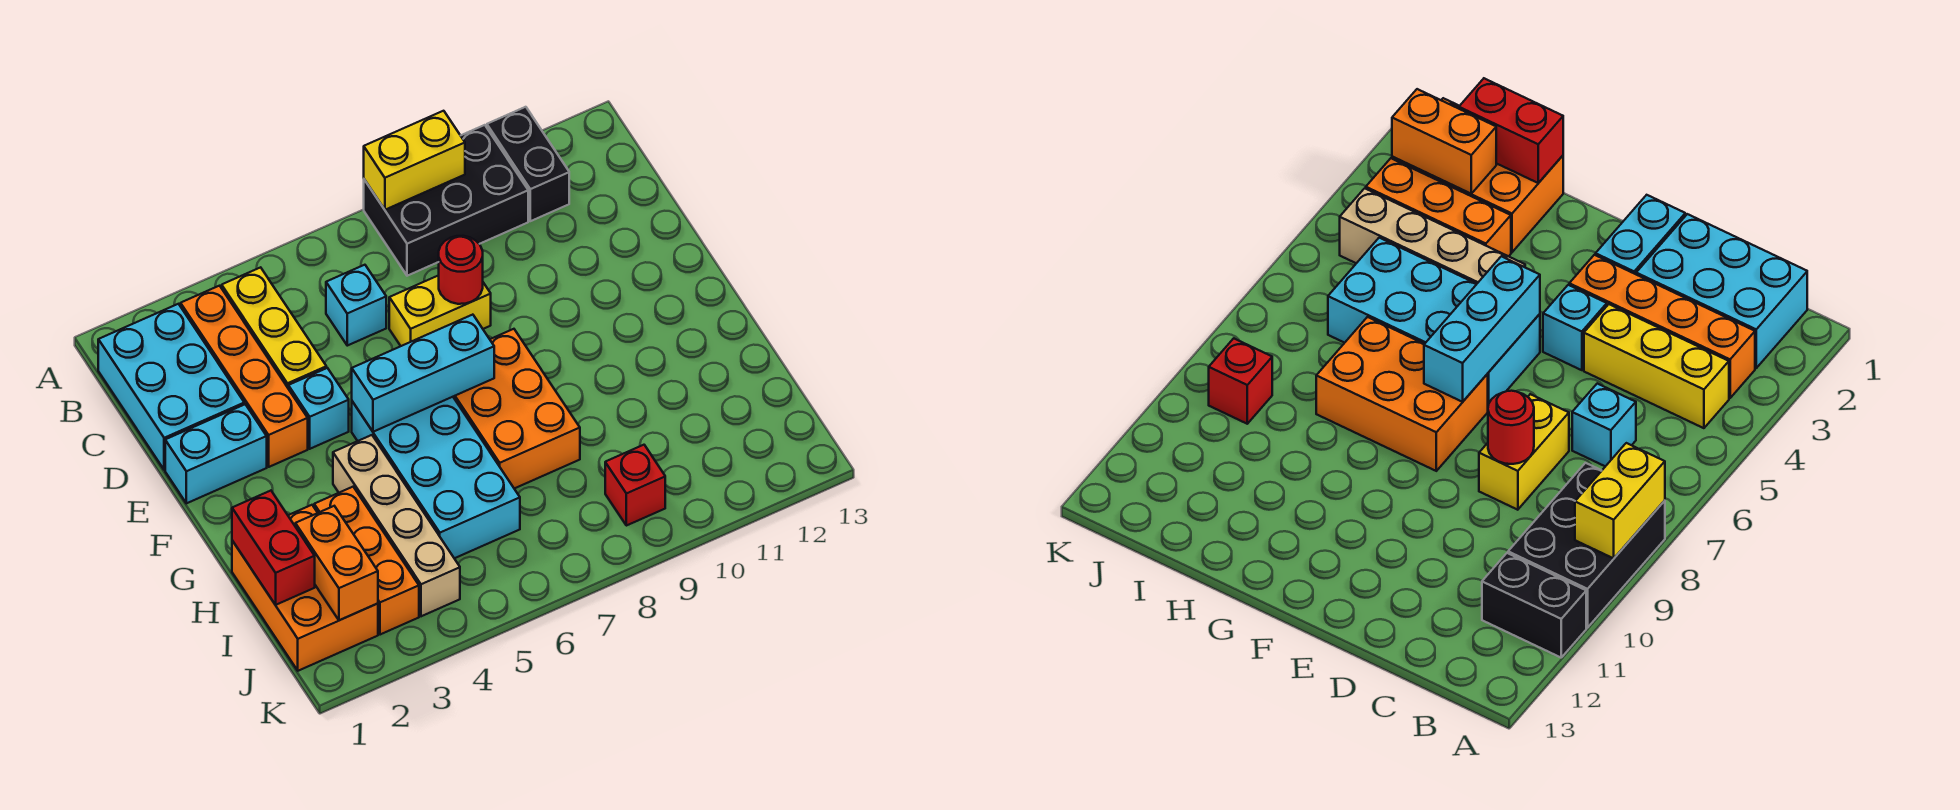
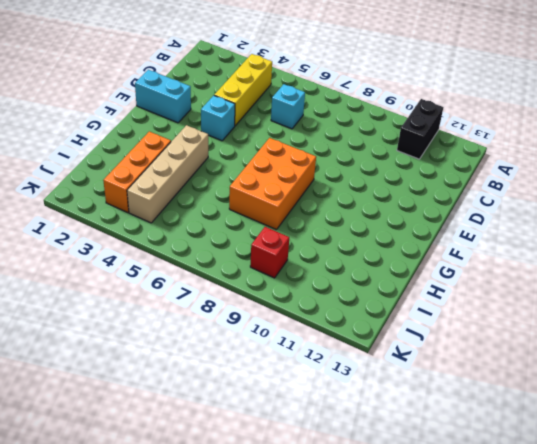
none -> black brick A8:B10 level 1
none -> cyan brick B1:D2 level 1
none -> orange brick B3:E3 level 1

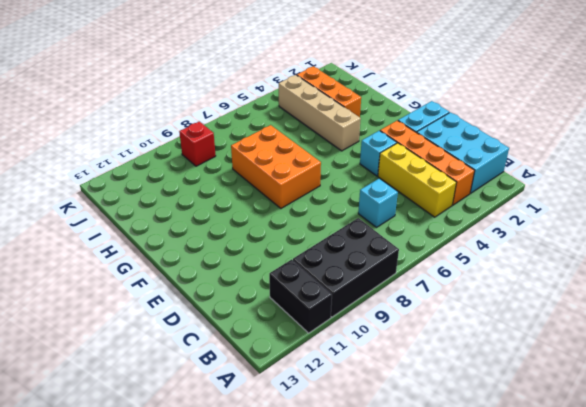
none -> yellow brick D7:D8 level 1
none -> cyan brick F5:I6 level 1
none -> orange brick H1:J2 level 1

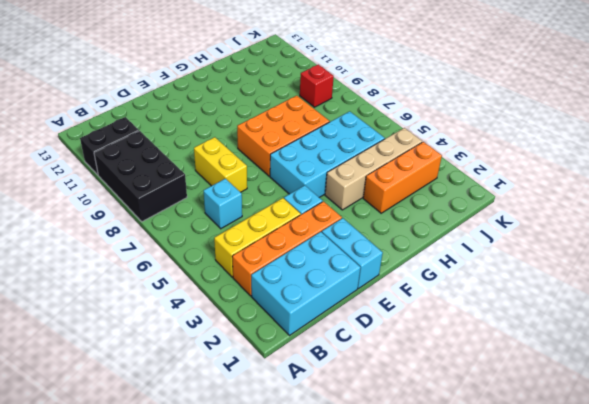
none -> orange brick H1:J2 level 1
none -> yellow brick A8:A9 level 2
none -> red round brick D8 level 2

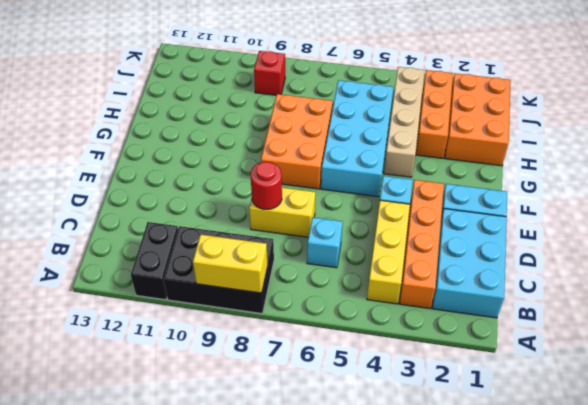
none -> cyan brick F5:F7 level 2
none -> red brick H1:I1 level 2
none -> orange brick I2:J2 level 2

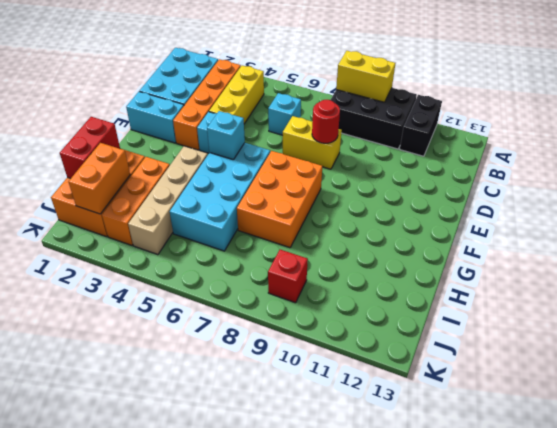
cyan brick F5 level 2 -> cyan brick F5:F7 level 2

